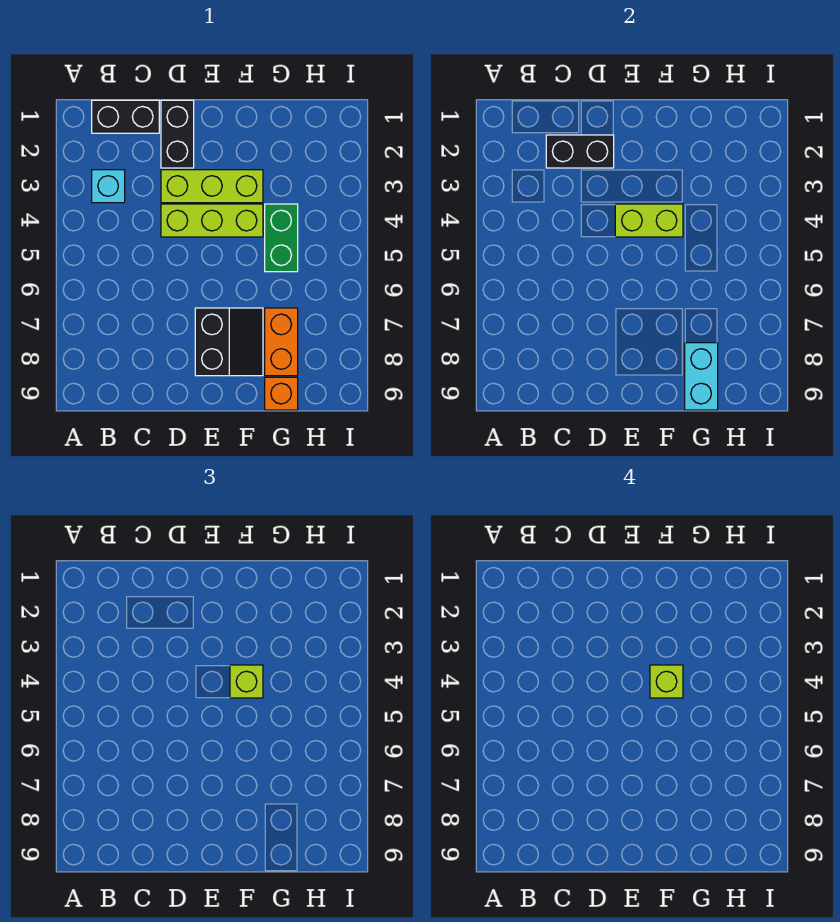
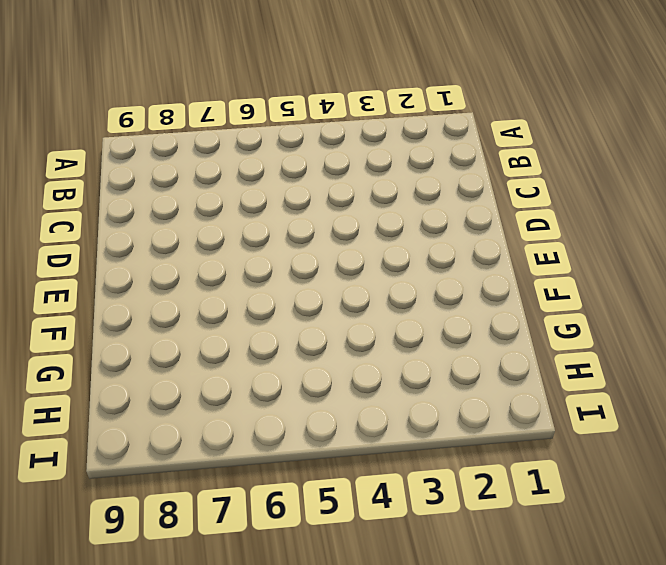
none -> black brick B1:C1 level 1
none -> cyan brick B3 level 1
none -> black brick D1:D2 level 1

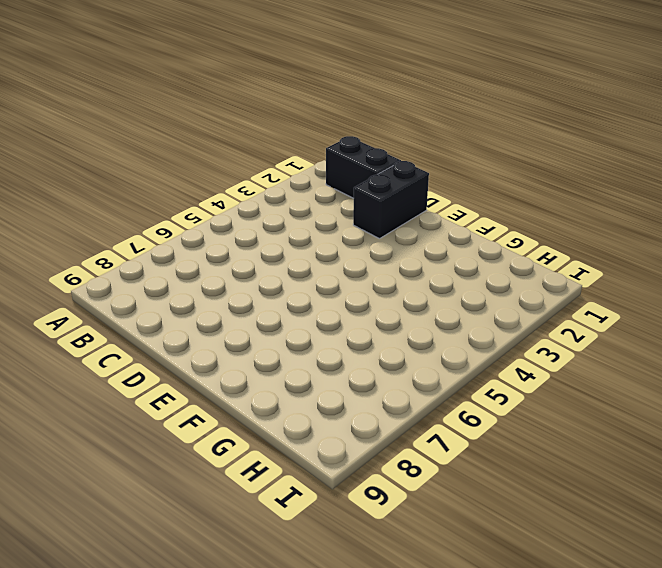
none -> cyan brick B3 level 1
none -> lime brick D3:F3 level 1
none -> lime brick D4:F4 level 1

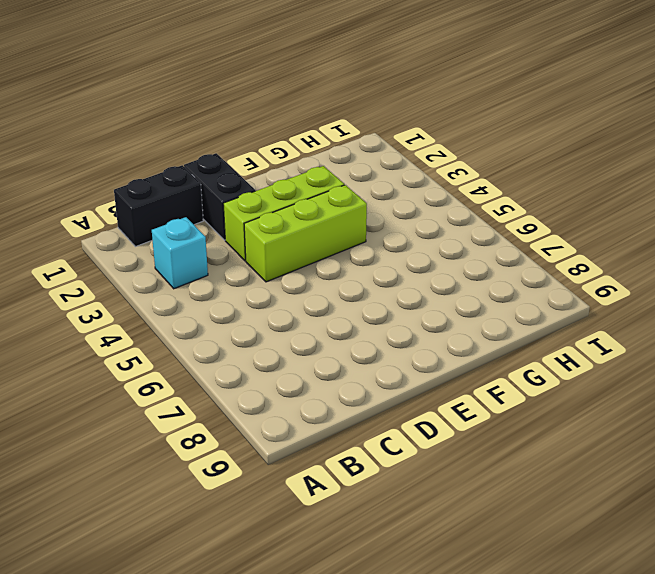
none -> black slope E7:F8 level 1 top E
none -> green brick G4:G5 level 1
none -> orange brick G7:G8 level 1

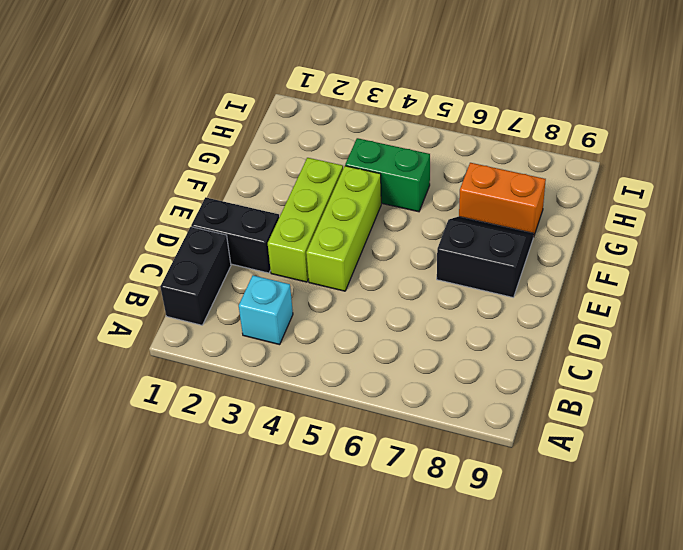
none -> orange brick G9 level 1
none -> black brick C2:D2 level 2
none -> lime brick E4:F4 level 2

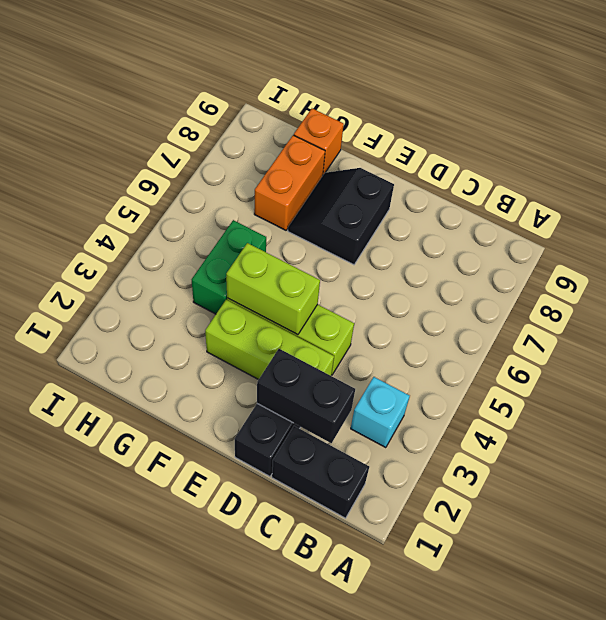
none -> cyan brick G8:G9 level 2
none -> lime brick F4 level 3
none -> lime brick F4 level 4

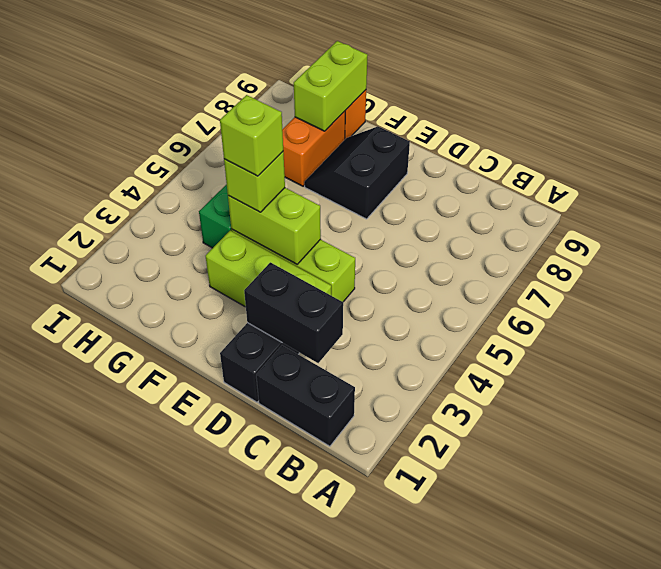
lime brick G8:G9 level 2 -> cyan brick G8:G9 level 2
none -> cyan brick B3 level 1

